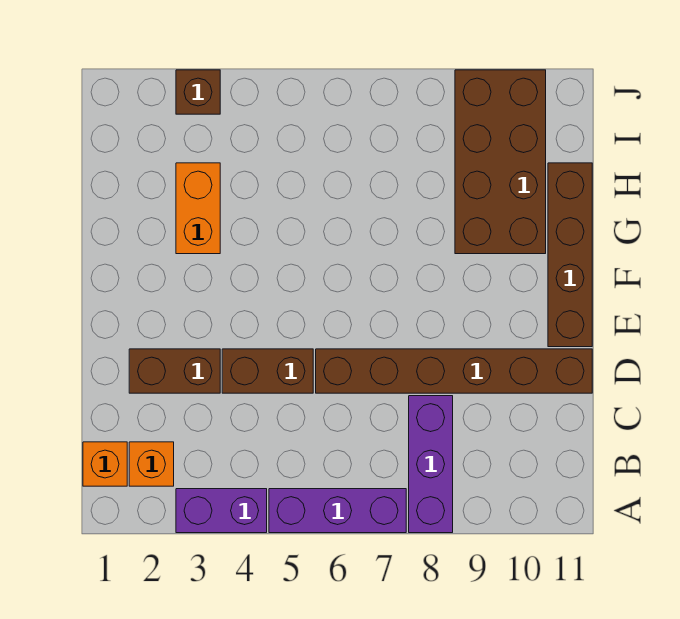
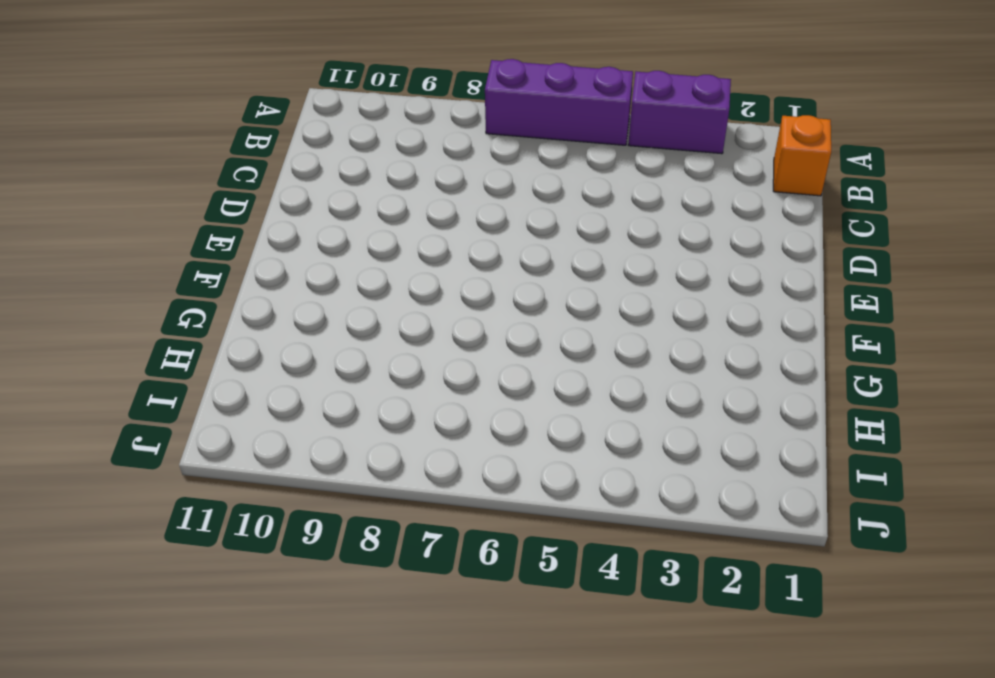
none -> purple brick A8:C8 level 1
none -> orange brick B2 level 1
none -> brown brick D2:D3 level 1

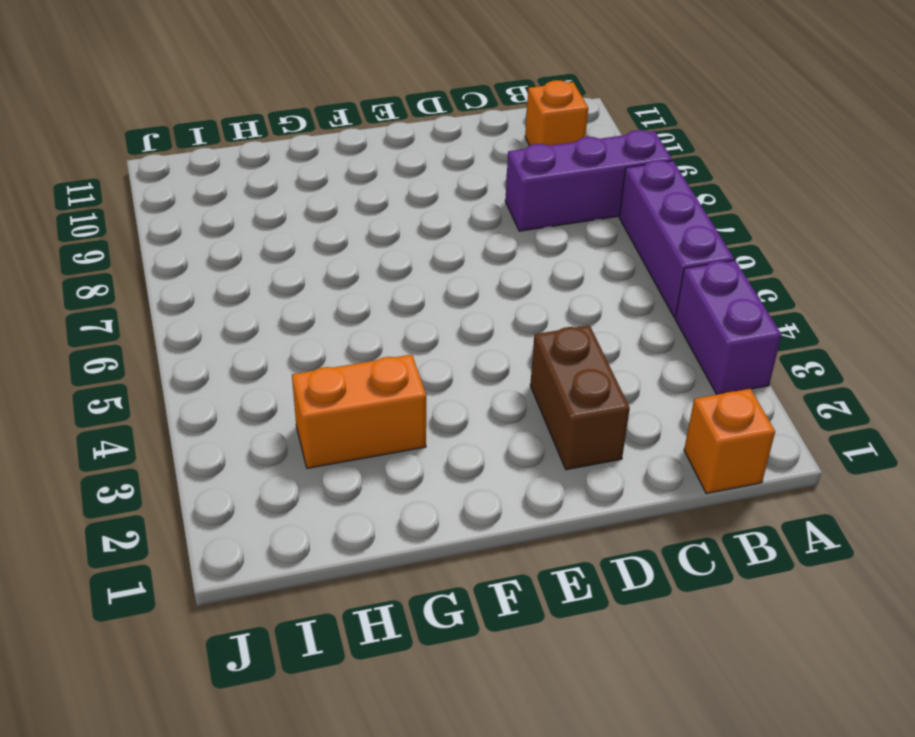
orange brick B10 level 1 -> orange brick B2 level 1
none -> brown brick D4:D5 level 1
none -> brown brick D6:D11 level 1
none -> brown brick E11:H11 level 1

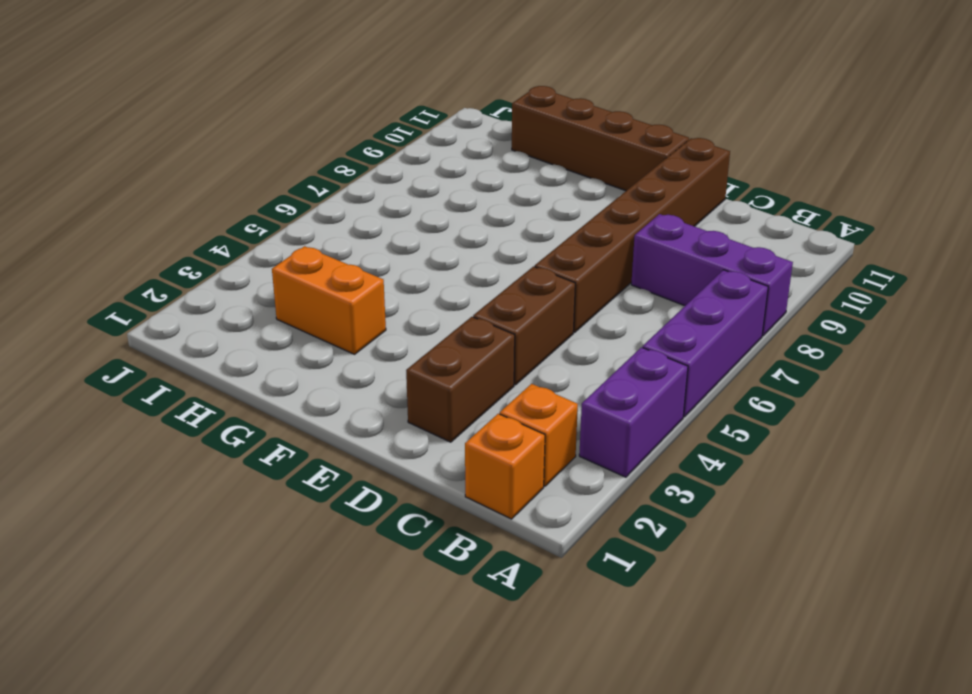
none -> brown brick G9:J10 level 1
none -> brown brick J3 level 1

